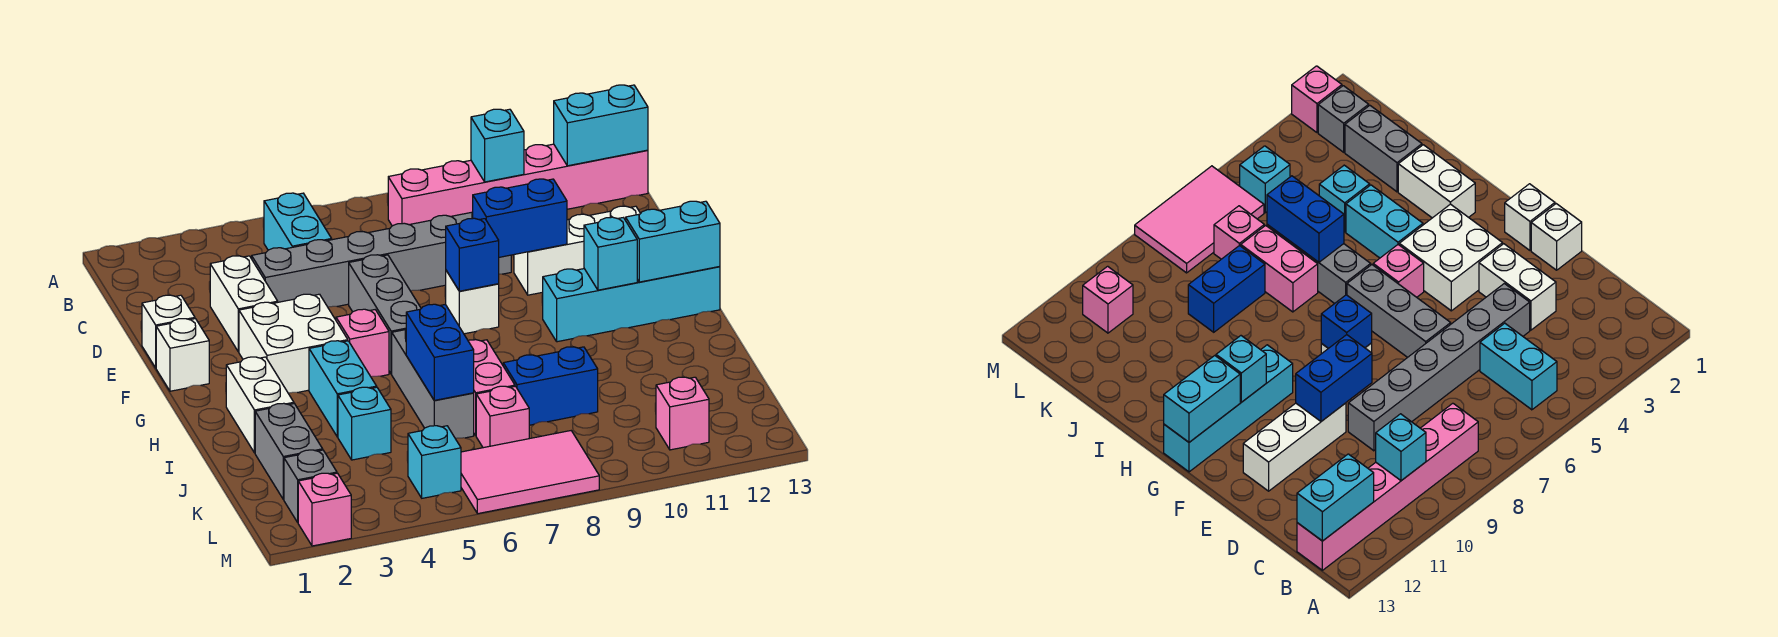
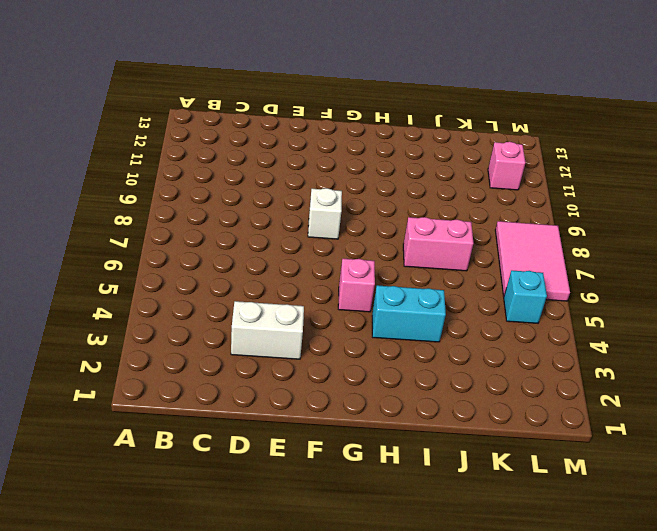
none -> cyan brick B5:C5 level 1
none -> pink brick B8:B13 level 1
none -> grey brick D4:D9 level 1
none -> white brick E1 level 1

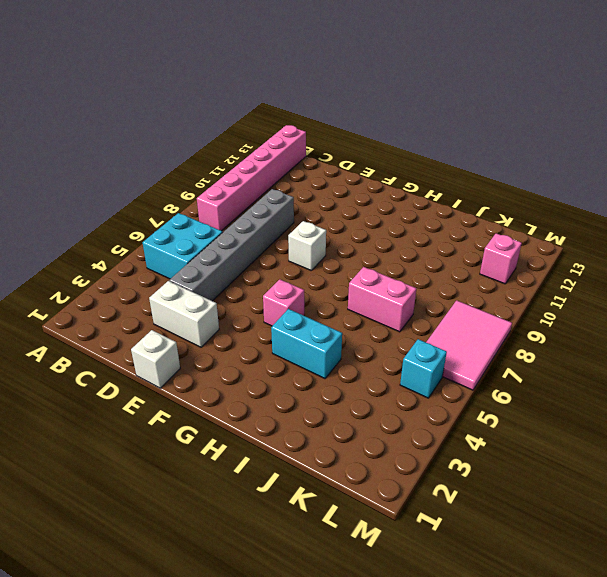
cyan brick B5:C6 level 1 -> cyan brick B5:C5 level 1
none -> grey brick E6:G6 level 1
none -> white brick E10:E12 level 1
none -> white brick F1 level 1
none -> white brick F3:G4 level 1

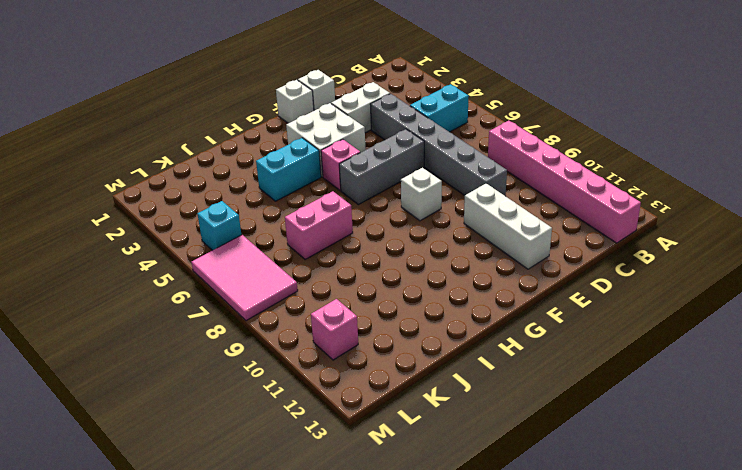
none -> cyan brick G10:G13 level 1
none -> white brick H2:I2 level 1
none -> grey brick H6:J6 level 1
none -> grey brick J2:K2 level 1

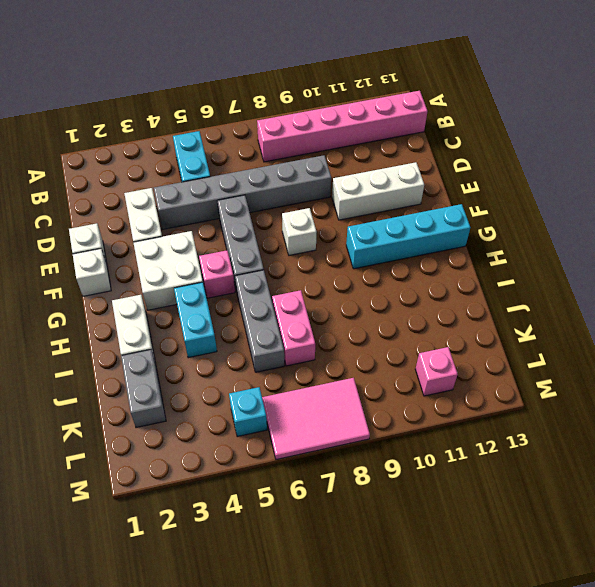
none -> cyan brick J4 level 1
none -> blue brick J8:J9 level 1
none -> pink brick K7 level 1
none -> grey brick L2 level 1

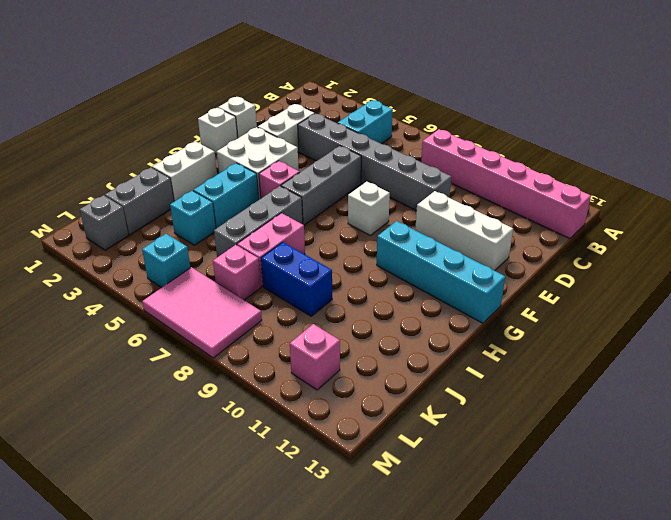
none -> pink brick M2 level 1
none -> cyan brick B10 level 2
none -> cyan brick B12:B13 level 2
none -> blue brick E9:E10 level 2

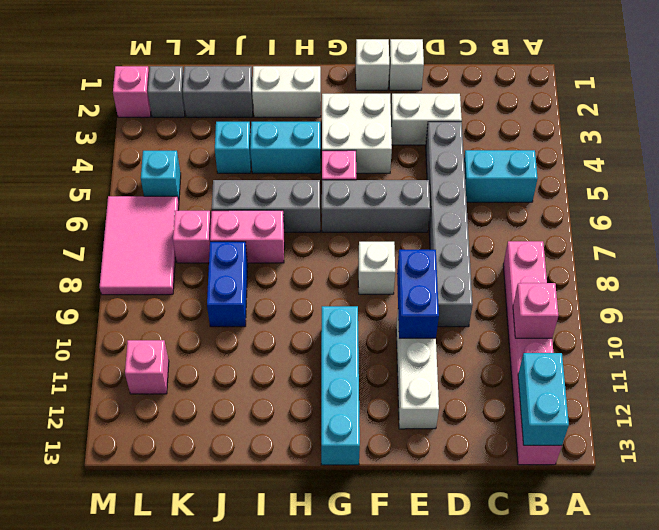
pink brick B10 level 2 -> cyan brick B10 level 2
none -> blue brick F8 level 2
none -> cyan brick G11 level 2
none -> cyan brick G12:G13 level 2
none -> blue brick I6:J6 level 2

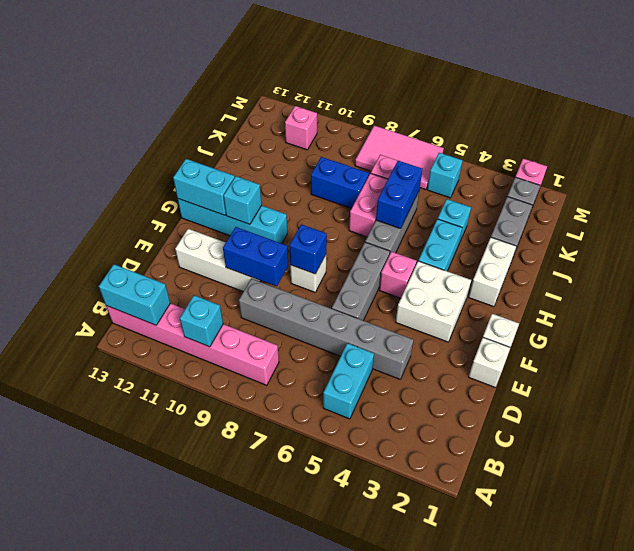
none -> white brick D3:E3 level 1

